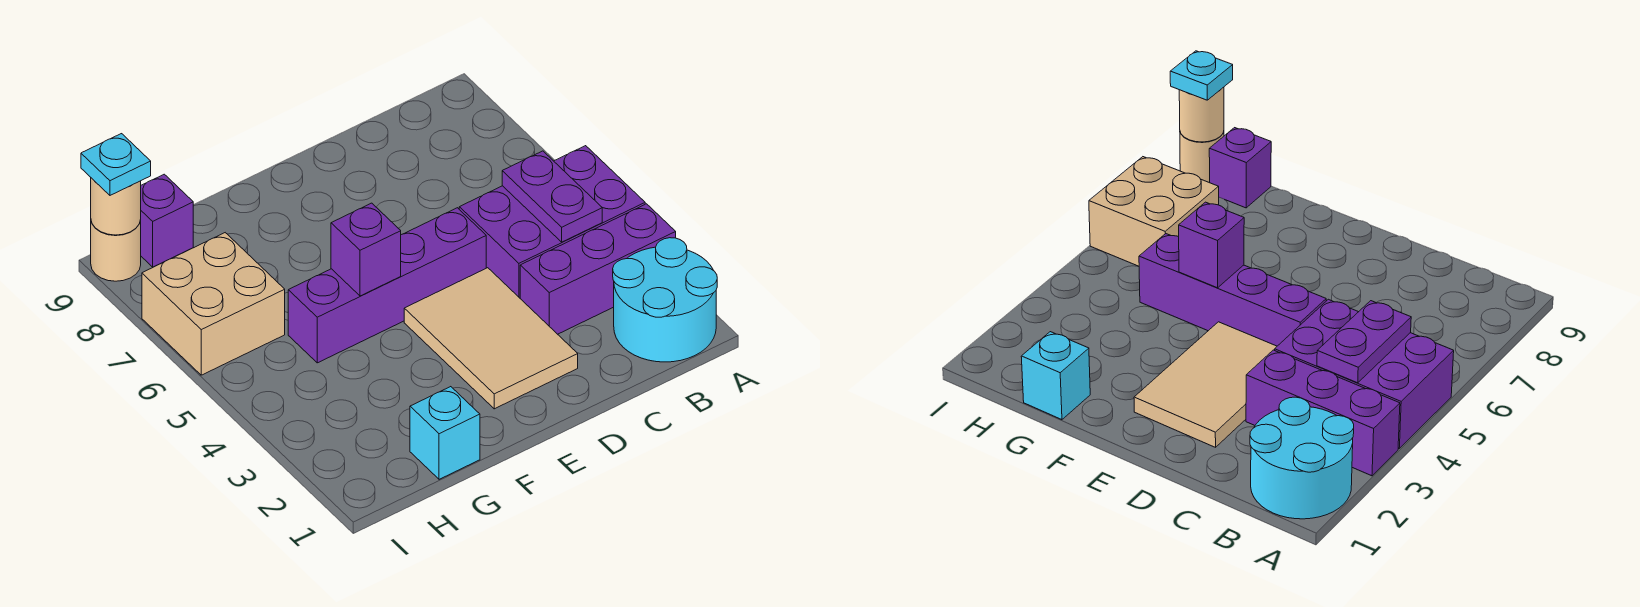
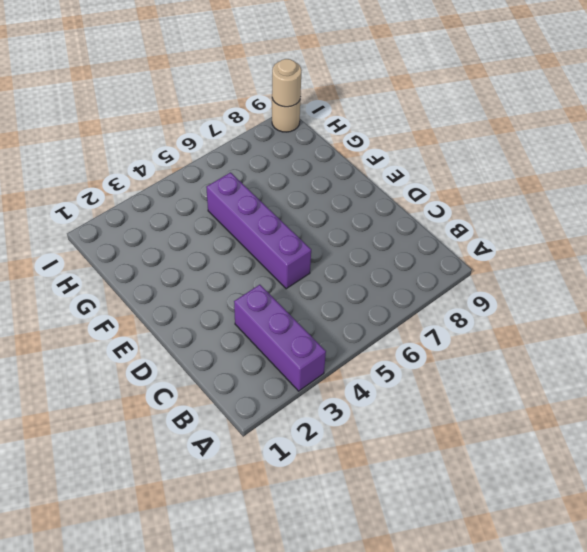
none -> cyan round brick A1:B2 level 1
none -> purple brick A4:C5 level 1
none -> tan tile D2:E4 level 1

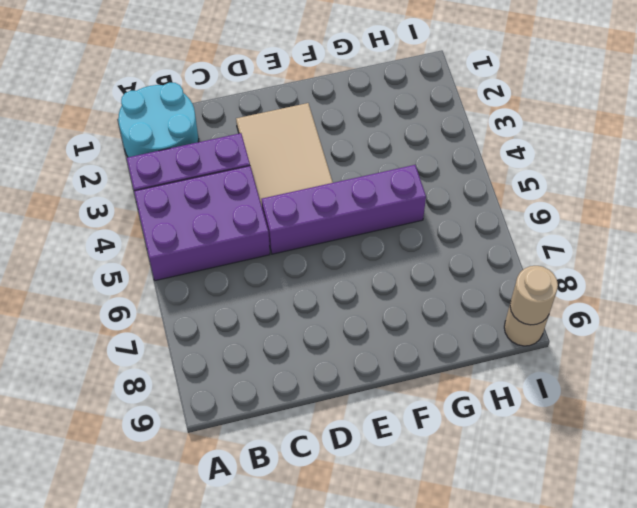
none -> cyan brick G1 level 1
none -> tan brick H6:I7 level 1
none -> purple brick H9 level 1

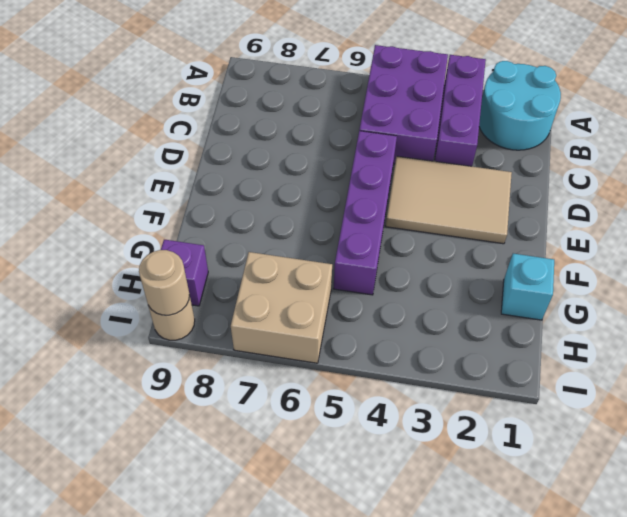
none -> purple plate B4:B5 level 2
none -> purple brick F5 level 2
none -> cyan plate I9 level 3

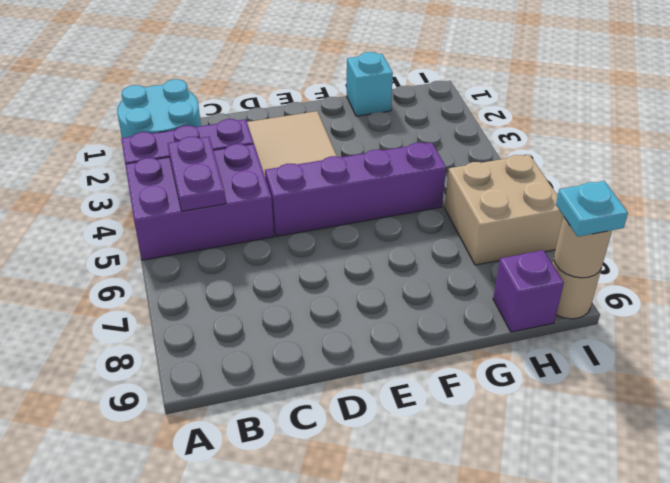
none -> purple brick F5 level 2

